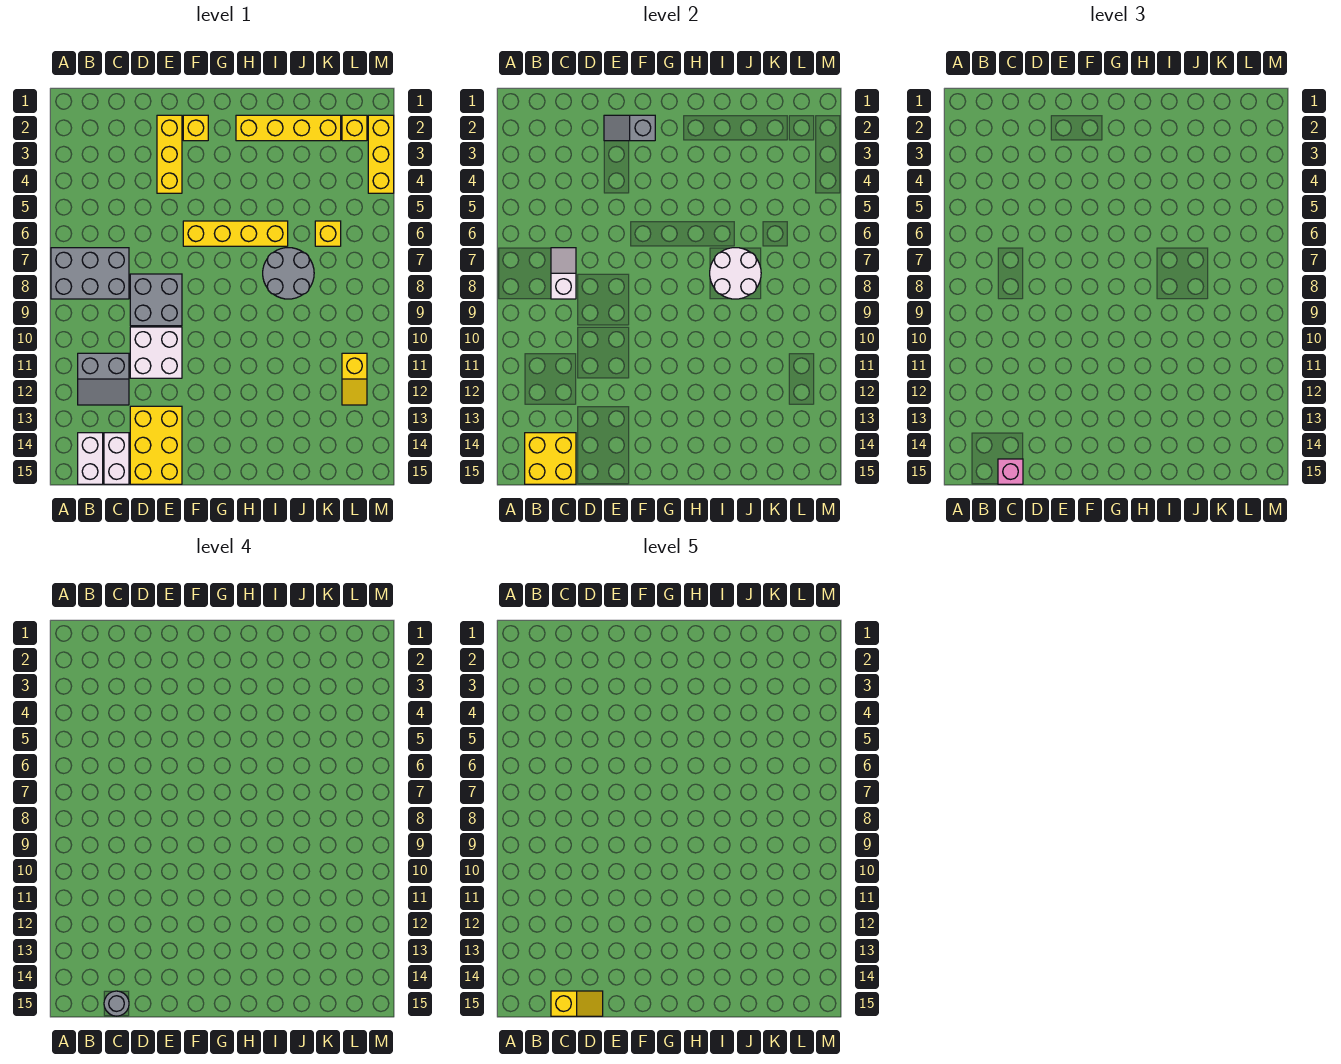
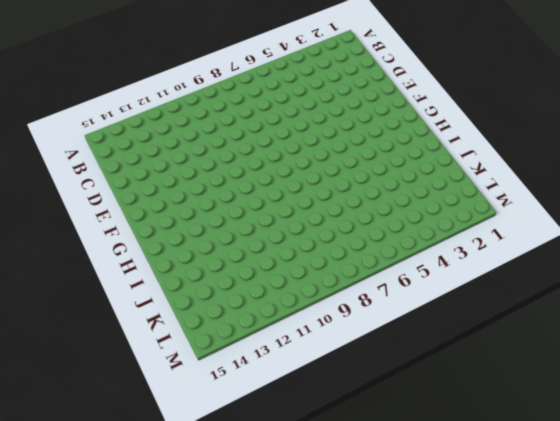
none -> grey brick A7:C8 level 1
none -> grey slope B11:C12 level 1 top 11
none -> white brick B14:B15 level 1

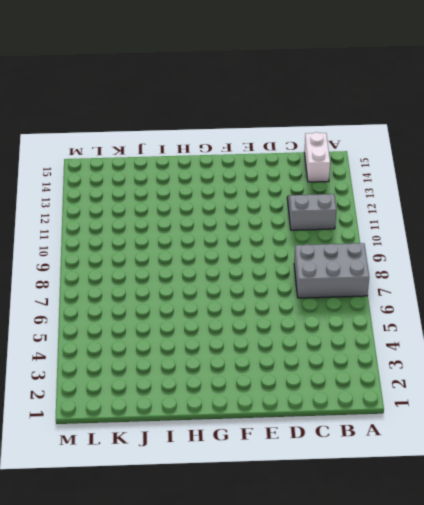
none -> white brick C14:C15 level 1
none -> grey brick D8:E9 level 1
none -> white brick D10:E11 level 1

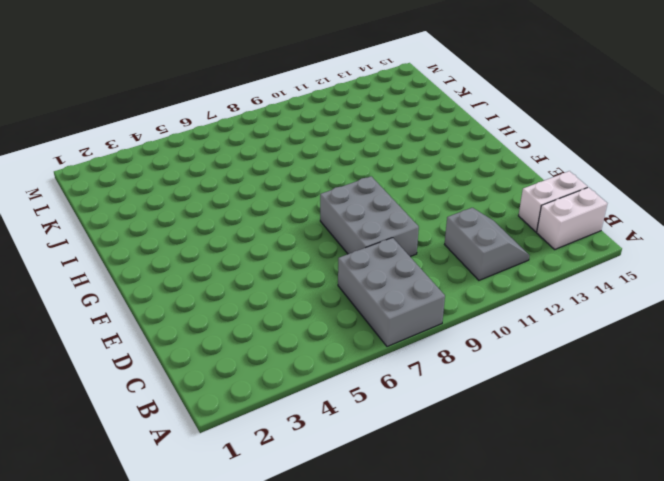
grey brick D8:F9 level 1 -> grey brick D8:E9 level 1
none -> white brick D10:E11 level 1
none -> yellow brick D13:E15 level 1
none -> yellow brick E2:E4 level 1

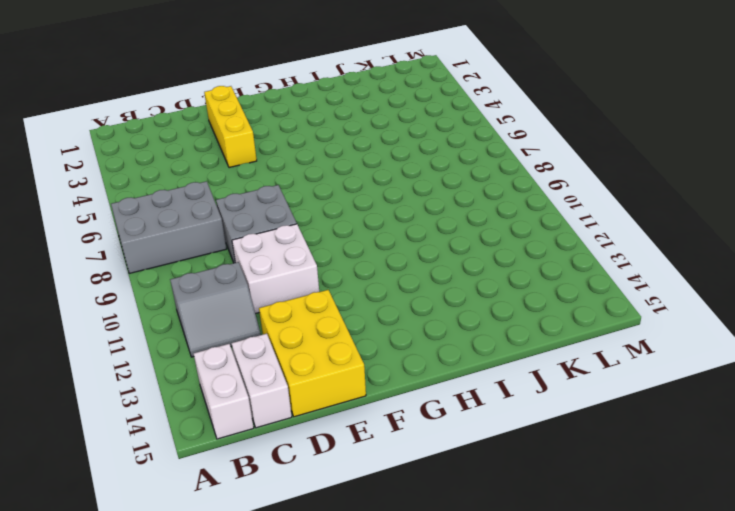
none -> yellow brick F2 level 1
none -> yellow brick F6:I6 level 1
none -> yellow brick H2:K2 level 1

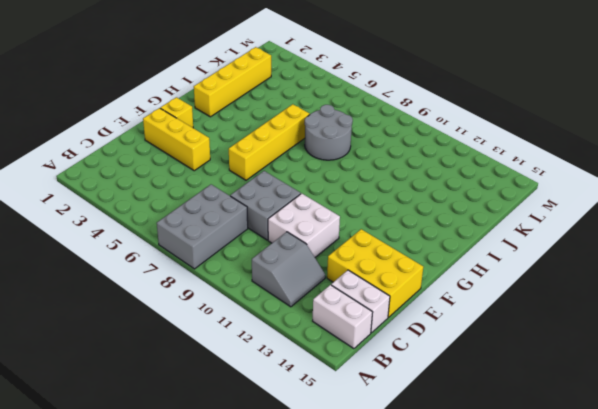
none -> yellow brick K6 level 1
none -> yellow brick L2 level 1
none -> yellow slope L11:L12 level 1 top 11

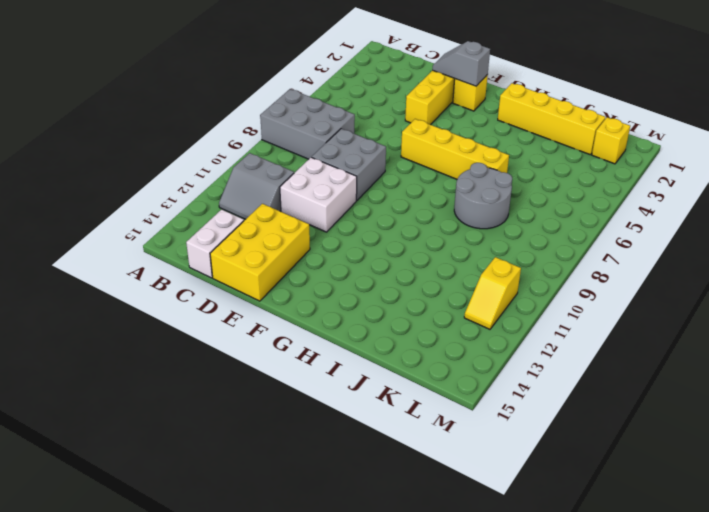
none -> white brick B14:B15 level 1
none -> yellow brick K6 level 1
none -> yellow brick M2:M4 level 1

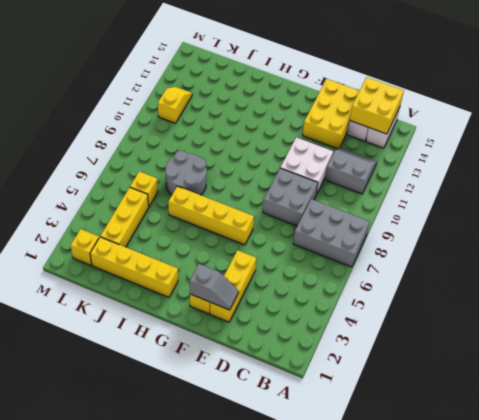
yellow brick K3:K5 level 1 -> yellow brick M2:M4 level 1
none -> white slope C7:C8 level 2 top 8
none -> white round brick I7:J8 level 2
none -> pink brick C15 level 3

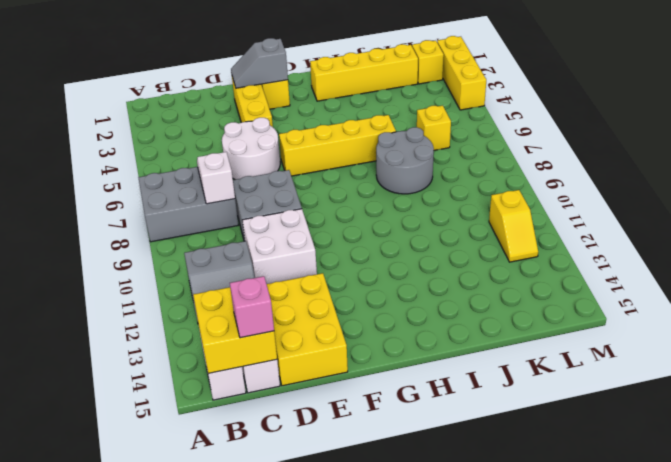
white round brick D5:E6 level 1 -> white round brick I7:J8 level 2
none -> grey round brick C15 level 4
none -> yellow slope C15:D15 level 5 top C

